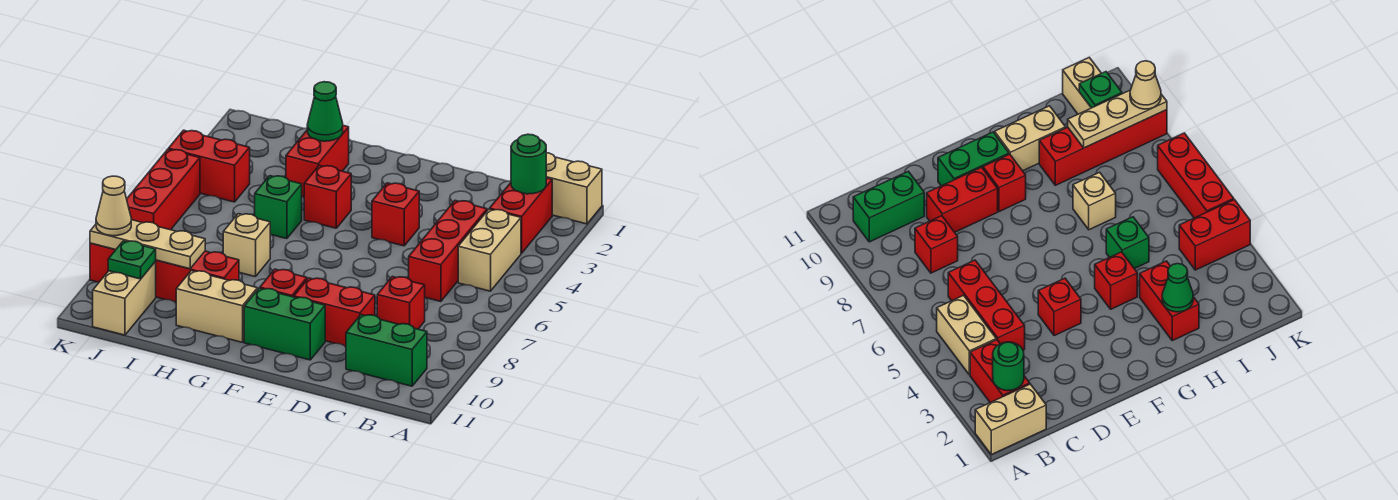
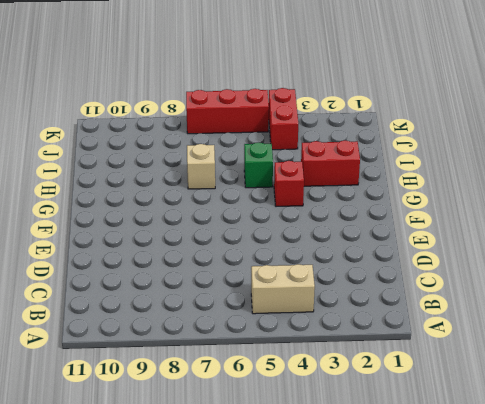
none -> tan brick A1:B1 level 1
none -> red brick B2:B3 level 1
none -> green brick B10:C10 level 1

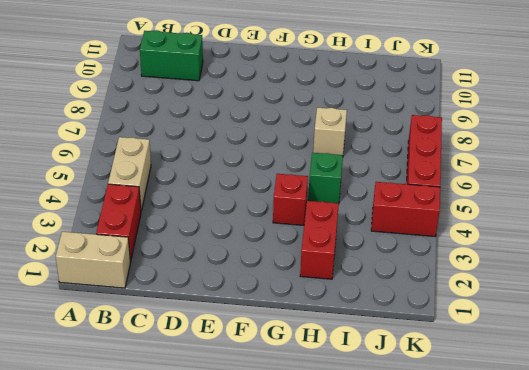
none -> red brick C4:C6 level 1
none -> red brick C8 level 1
none -> red brick D9:E9 level 1

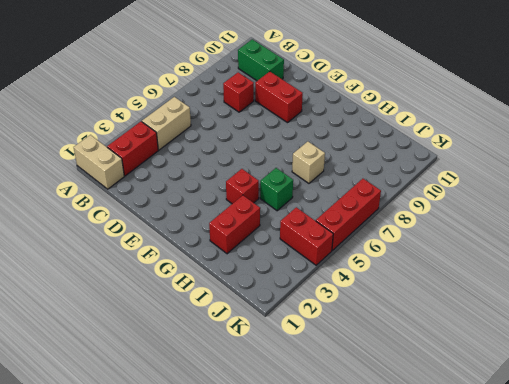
none -> red brick C4:C6 level 1
none -> red brick E4 level 1
none -> green brick E10:F10 level 1

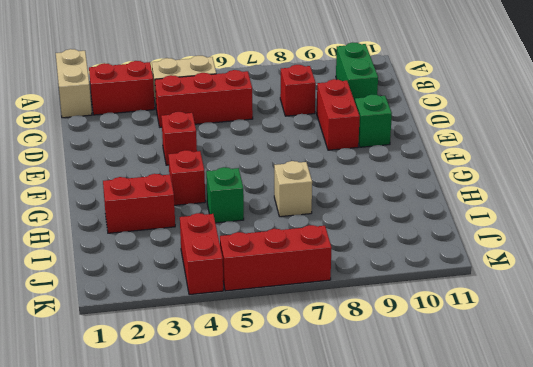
green brick E10 level 1 -> green brick E10:F10 level 1
none -> red brick F9 level 1
none -> tan brick G10:H10 level 1
none -> red brick H9:K9 level 1

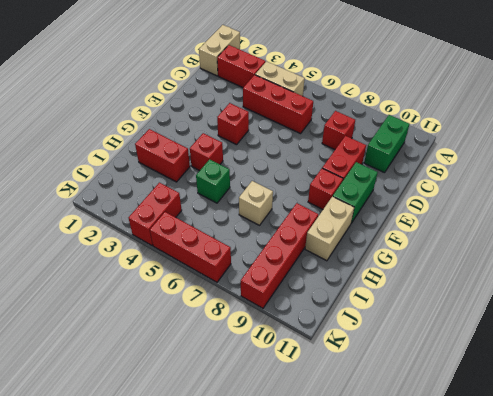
none -> tan brick J10:J11 level 1
none -> green round brick B2 level 2
none -> green cone H2 level 2

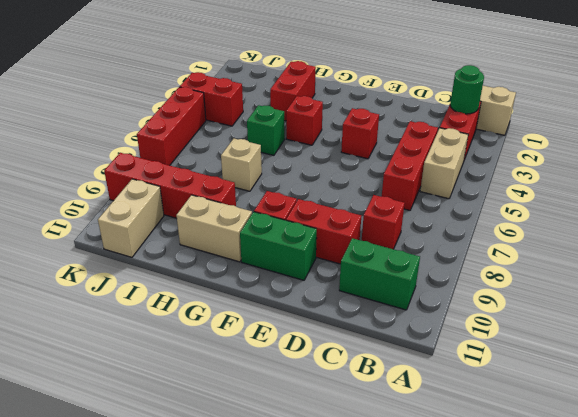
none -> green cone H2 level 2
none -> tan plate I9:K9 level 2
none -> green plate J10 level 2

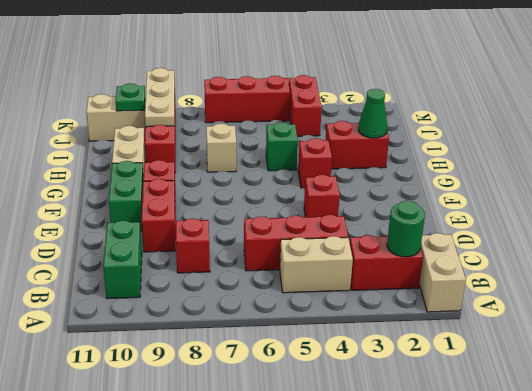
none -> tan cone K9 level 3

